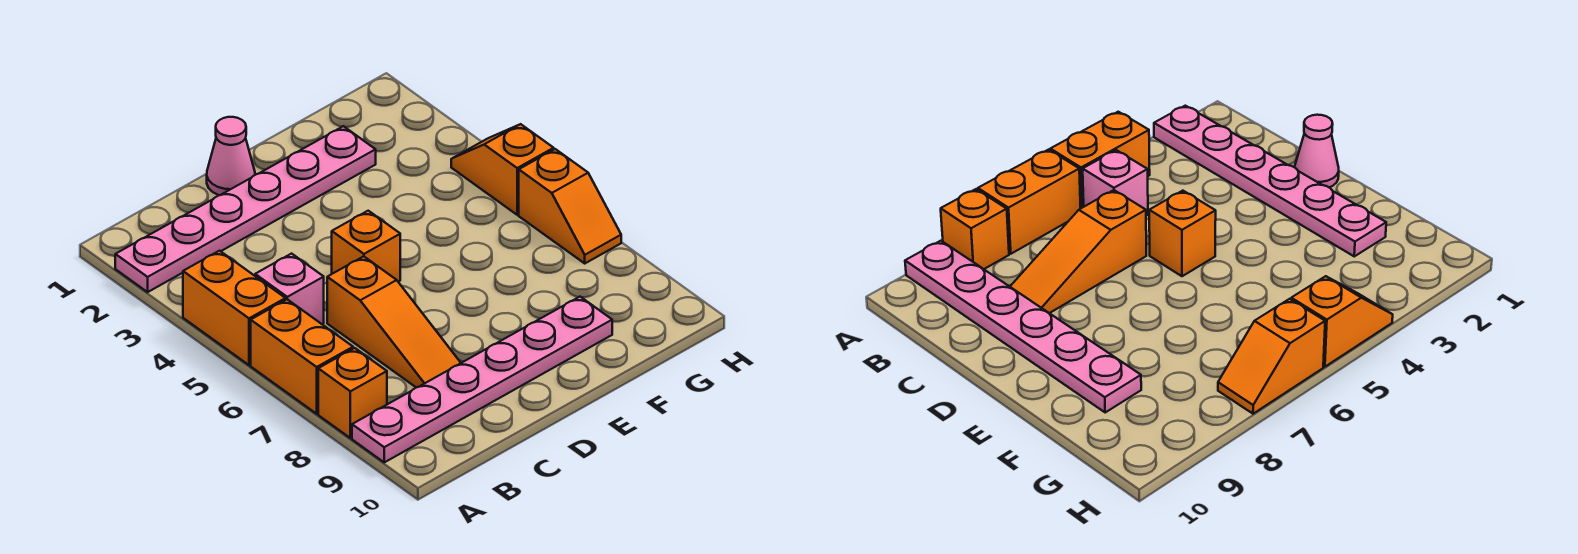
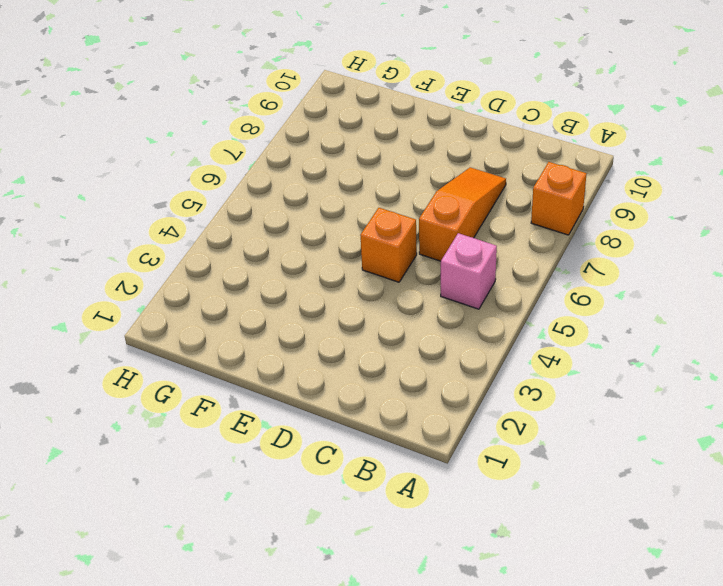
none -> pink plate A2:F2 level 1
none -> orange brick A4:A5 level 1

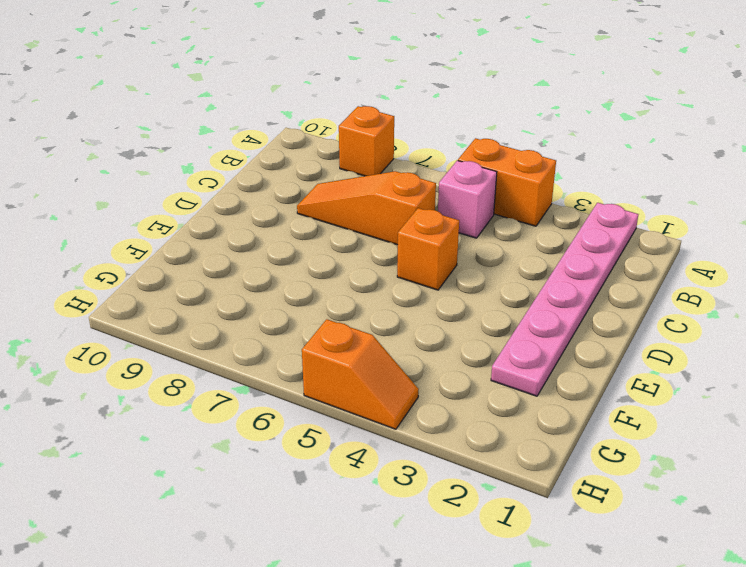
none -> orange brick A6:A7 level 1
none -> pink plate A9:F9 level 1

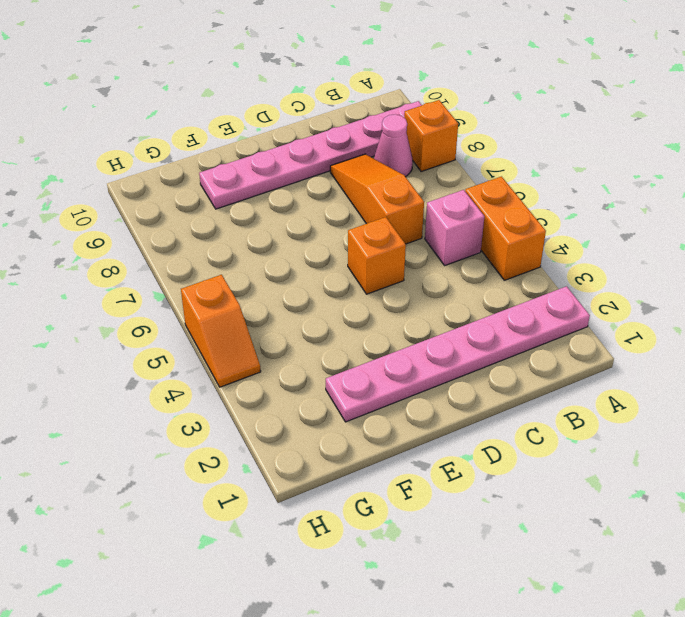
pink cone B8 level 1 -> pink cone D1 level 1
none -> orange brick A6:A7 level 1
none -> orange slope H6:H7 level 1 top 6

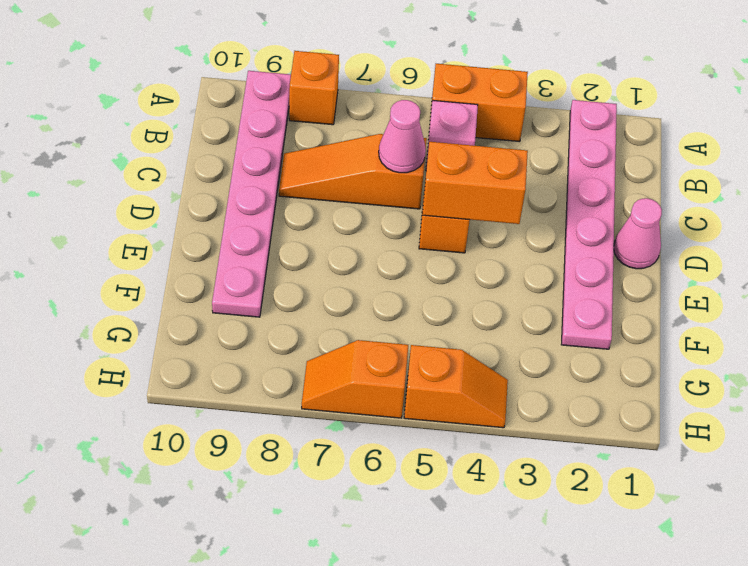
pink cone C6 level 2 -> none
orange brick D4:D5 level 2 -> orange brick A6:A7 level 1

